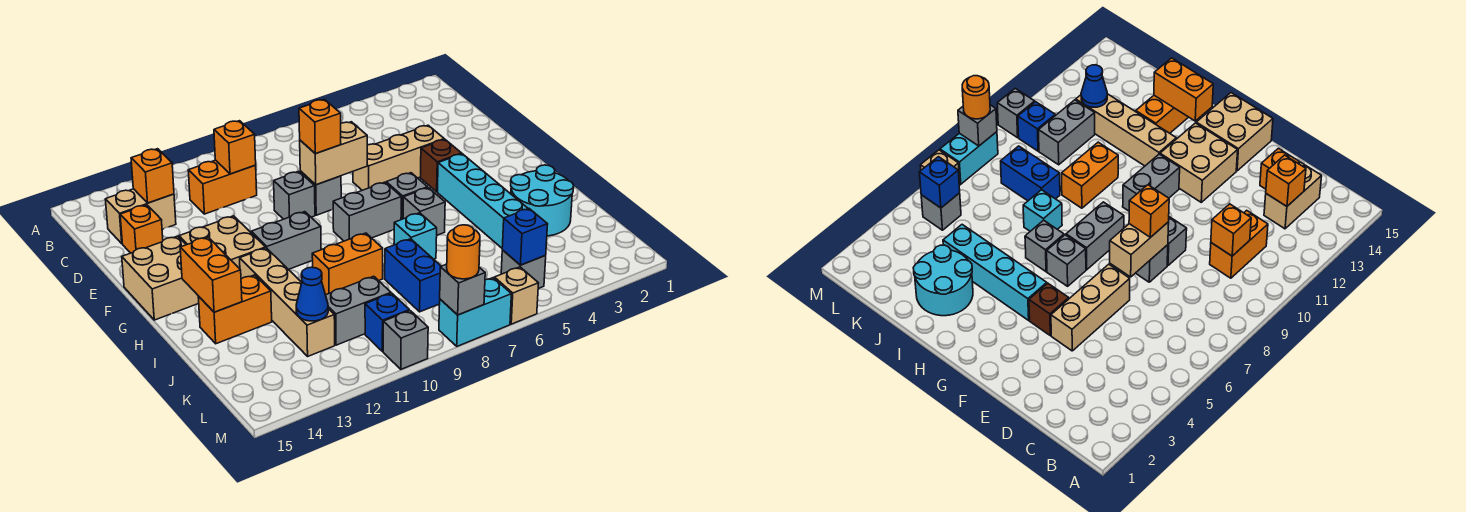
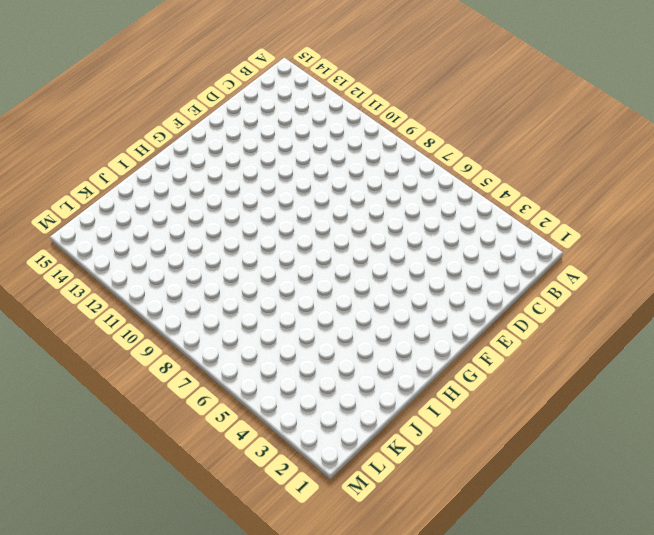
none -> orange brick C10:C11 level 1
none -> tan brick C13:C14 level 1
none -> orange brick D14 level 1
none -> tan brick E4:E6 level 1

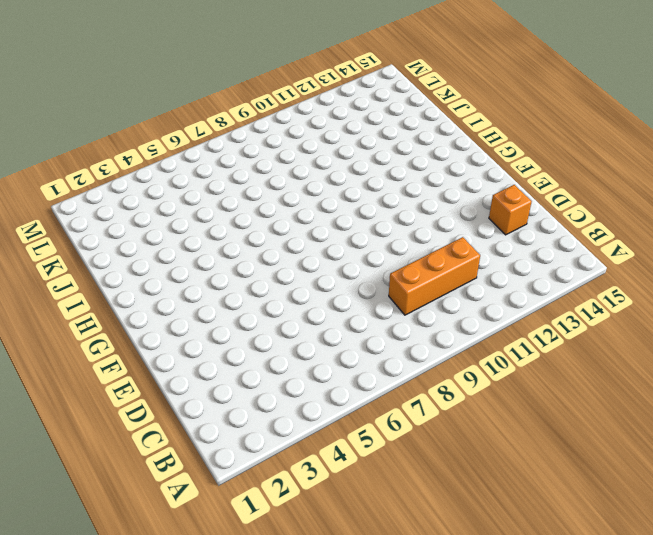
orange brick C9:C11 level 1 -> orange brick C10:C11 level 1
none -> tan brick C13:C14 level 1
none -> tan brick E4:E6 level 1
none -> grey brick E8 level 1
none -> grey brick E9 level 1

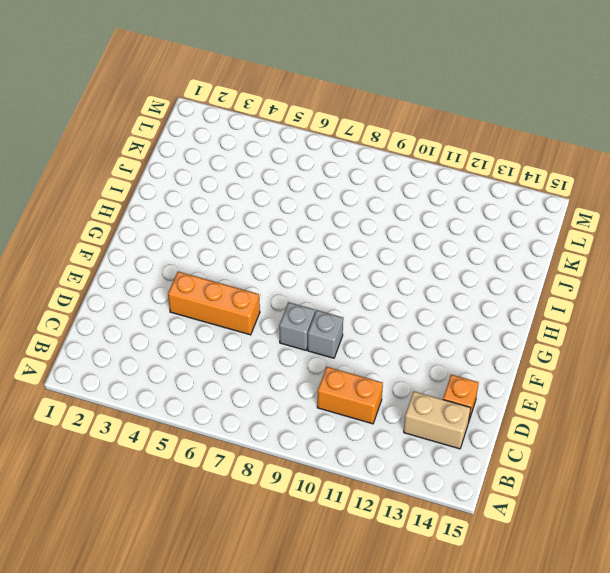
orange brick E4:E6 level 1 -> tan brick E4:E6 level 1
none -> brown brick F4 level 1
none -> tan brick F12:G13 level 1
none -> tan brick F14:G15 level 1
none -> cyan brick G4:J4 level 1

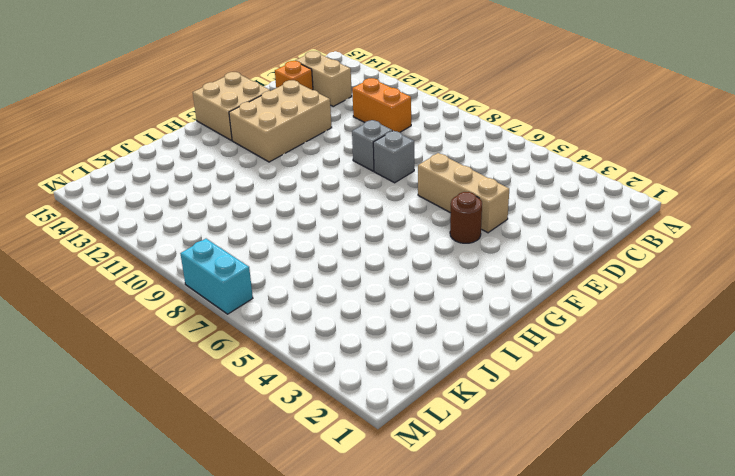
tan brick E12:G13 level 1 -> tan brick F12:G13 level 1
brown round brick F4 level 1 -> brown brick F4 level 1
none -> cyan brick G4:J4 level 1
none -> grey brick G6 level 1
none -> grey brick G7:G8 level 1
none -> grey brick G10:G11 level 1

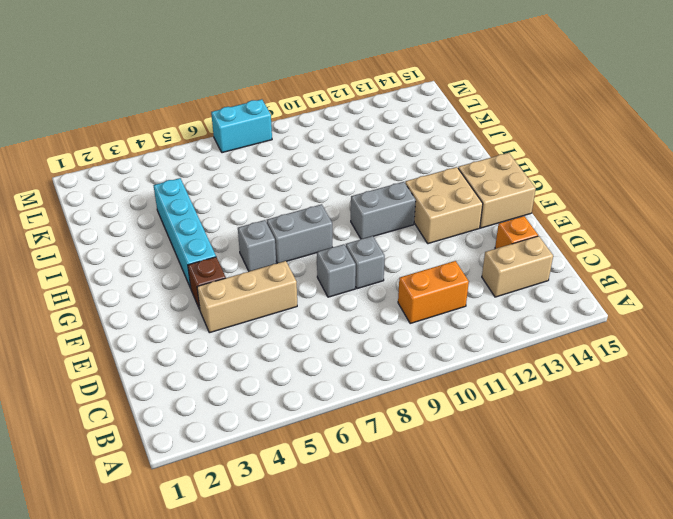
none -> grey brick H6 level 1
none -> tan brick H12:K12 level 1
none -> cyan round brick I2:J3 level 1
none -> cyan brick I7 level 1

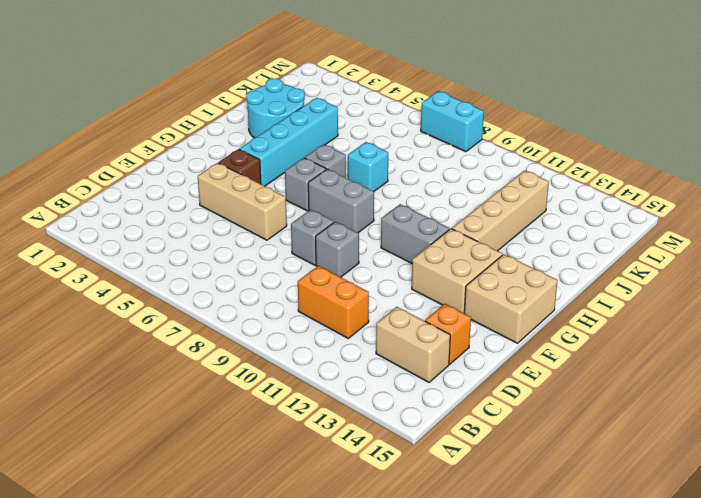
none -> orange brick I9:I10 level 1
none -> orange brick I13:I14 level 1
none -> blue brick J8:K8 level 1
none -> grey brick K10:K11 level 1

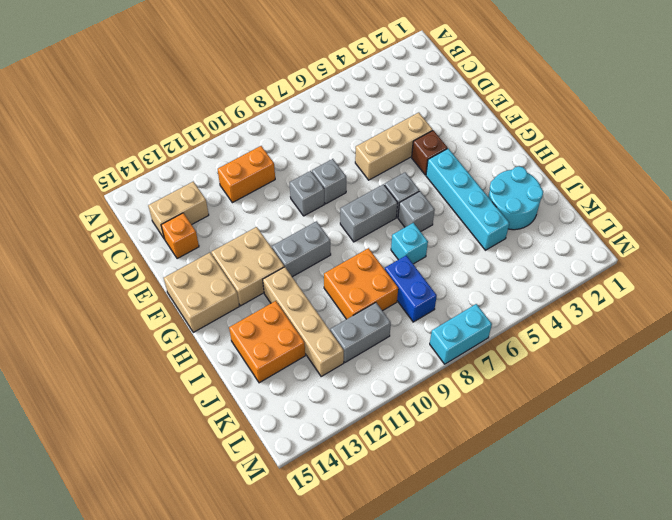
orange brick I9:J10 level 1 -> orange brick I9:I10 level 1
orange brick I13:J14 level 1 -> orange brick I13:I14 level 1
none -> grey brick L5 level 1
none -> blue brick L10 level 1
none -> tan brick M6 level 1
none -> grey brick M10 level 1

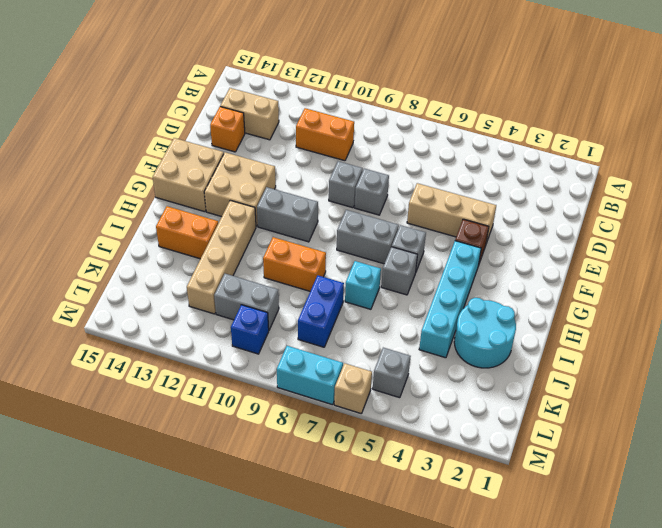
none -> grey brick M10 level 1
none -> orange brick C10 level 2
none -> orange brick C13 level 2
none -> tan brick E7:E8 level 2

